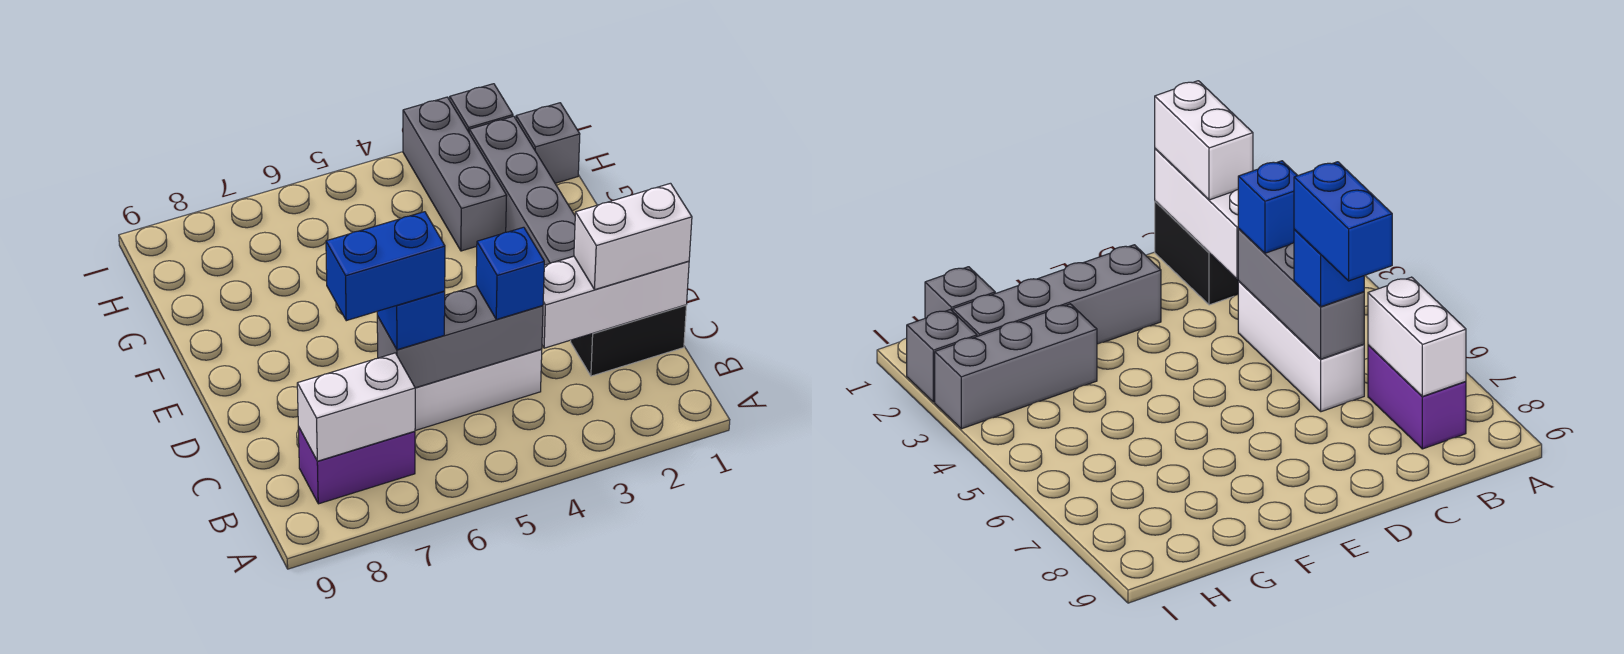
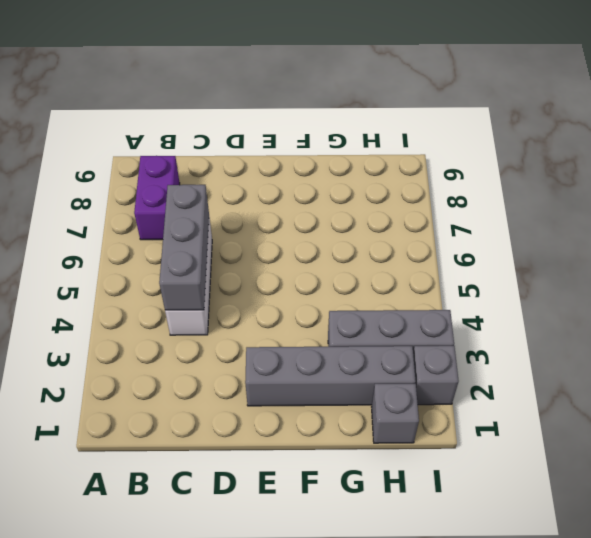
none -> black brick C1:C2 level 1
none -> white brick B7:B8 level 2
none -> white brick C1:C3 level 2

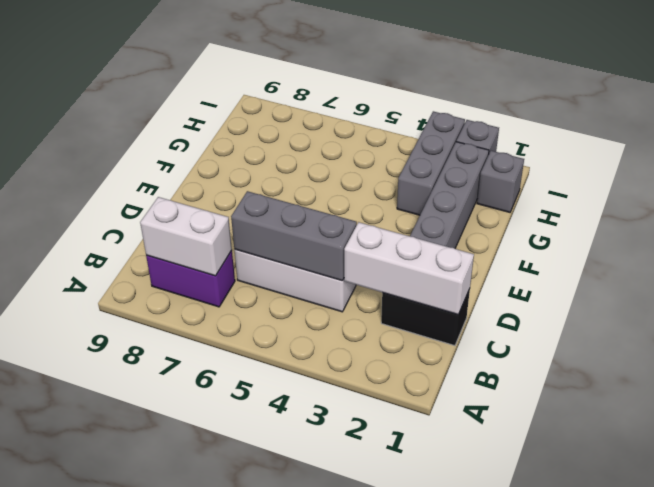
none -> white brick C1:C2 level 3
none -> blue brick C4 level 3
none -> blue brick C6 level 3

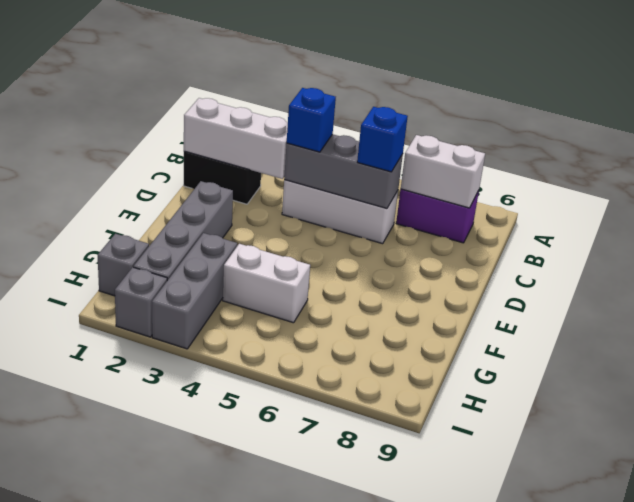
white brick G4:G5 level 1 -> white brick C1:C2 level 3
none -> blue brick C6:C7 level 4

